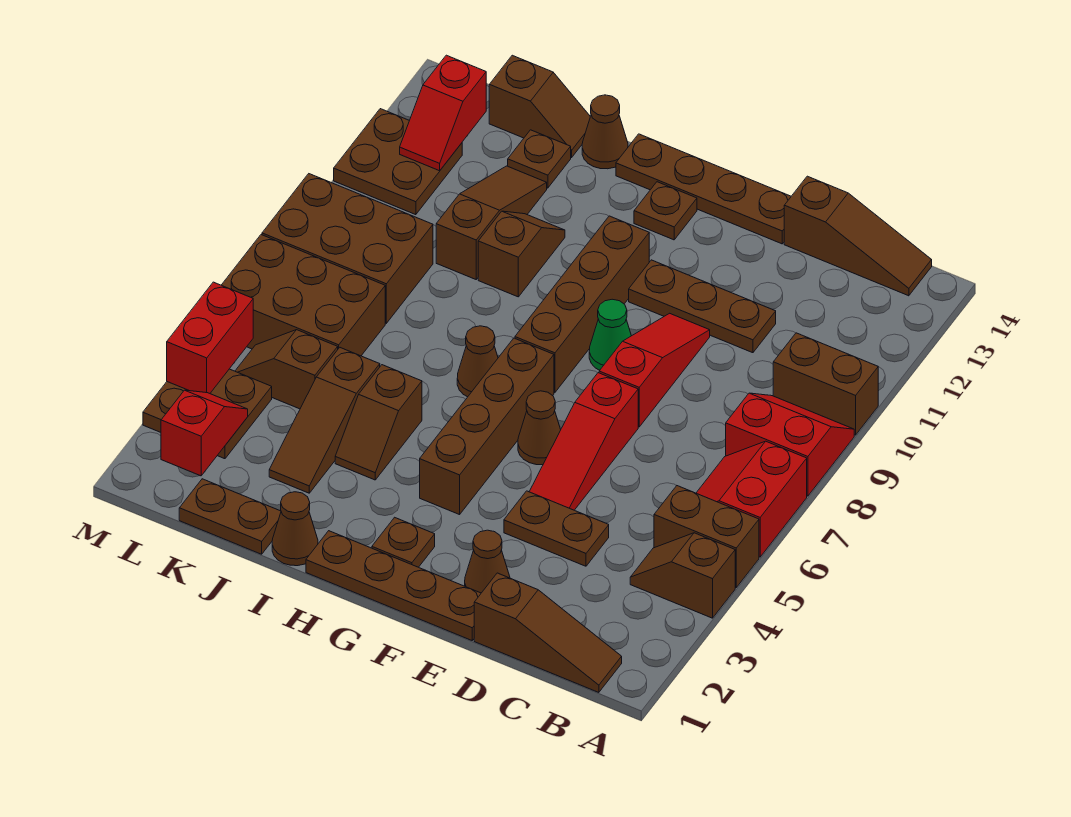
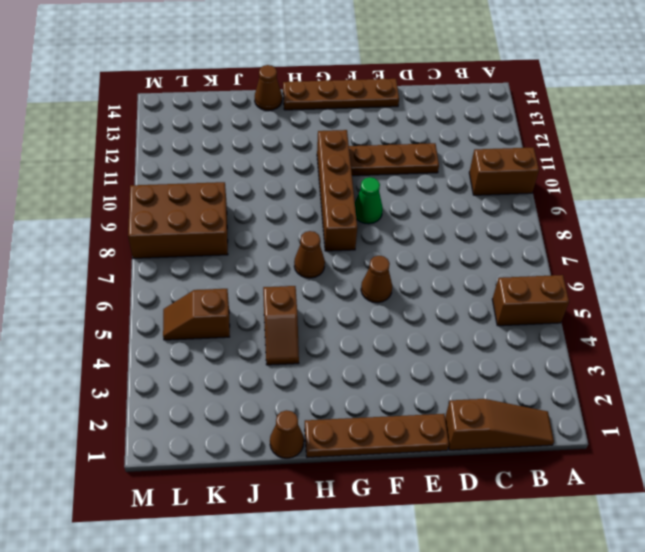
none -> brown slope A4:B4 level 1 top A
none -> red slope A6:B7 level 1 top A
none -> red slope A8:B9 level 1 top 8
none -> brown slope B14:D14 level 1 top D

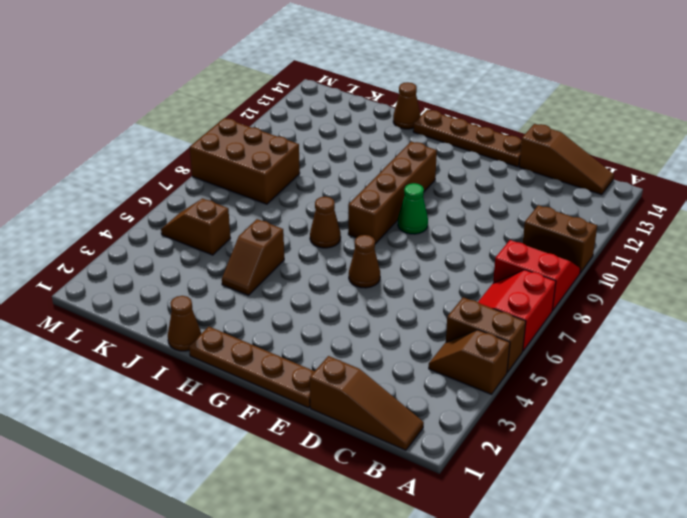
none -> brown plate D4:E4 level 1
none -> brown plate D11:F11 level 1
none -> brown cone E2 level 1
none -> red slope E5:E7 level 1 top 7

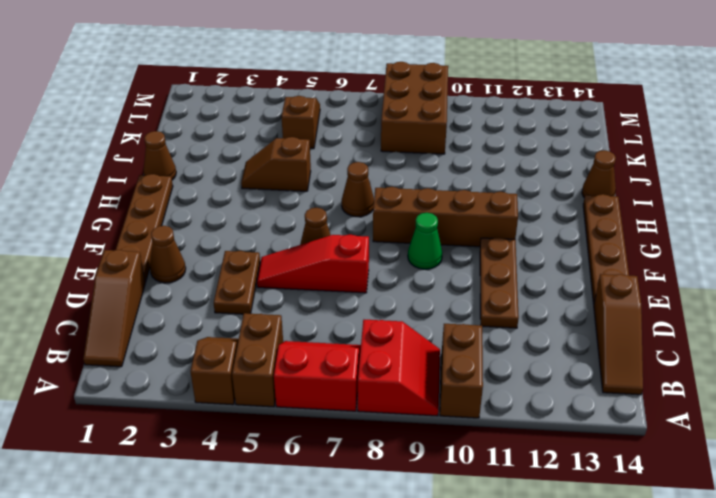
none -> red slope E8:E10 level 1 top 8
none -> brown plate G2 level 1
none -> brown brick G4:G7 level 1
none -> brown plate G13 level 1

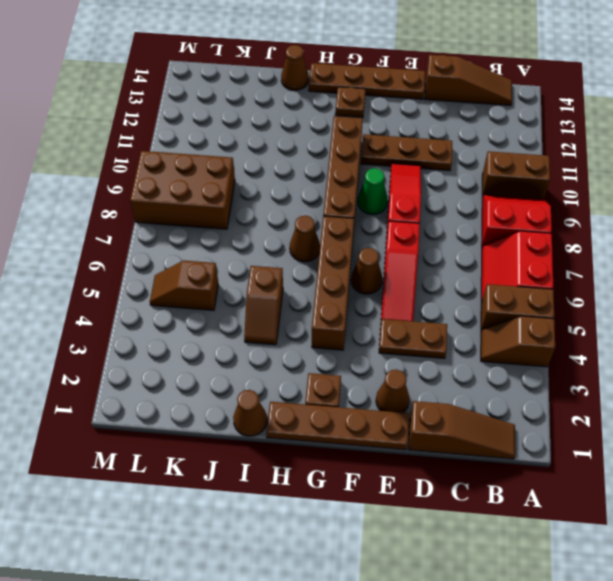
none -> brown slope I10:I11 level 1 top 10
none -> brown plate J1:K1 level 1
none -> brown slope J3:J5 level 1 top 5
none -> brown slope J10:J12 level 1 top 10

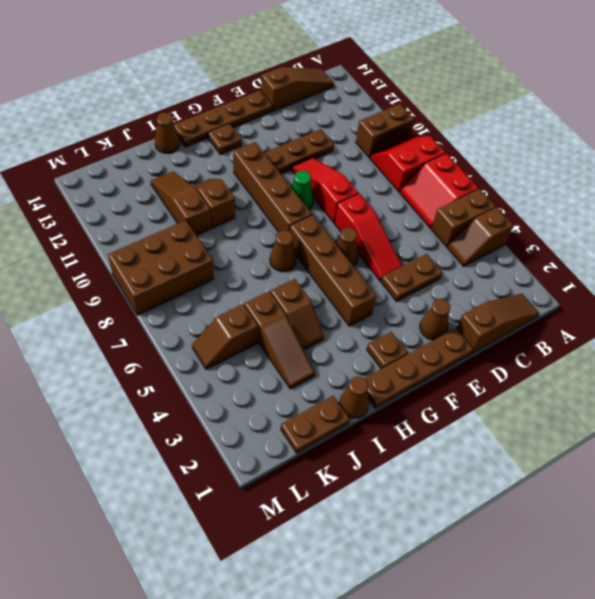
none -> brown plate J13 level 1
none -> brown slope J14:K14 level 1 top K
none -> brown brick K6:M7 level 1
none -> brown plate L3:M4 level 1

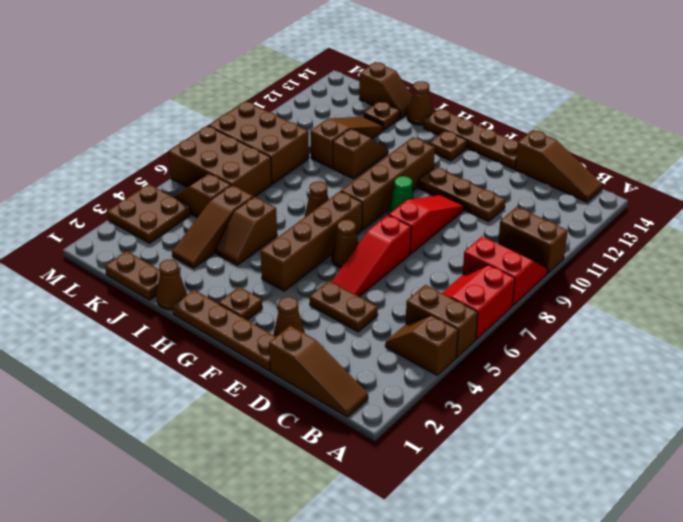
none -> brown plate L11:M12 level 1
none -> red slope L2:L3 level 2 top 2
none -> red slope L12:L13 level 2 top 13
none -> red brick M4:M5 level 2

